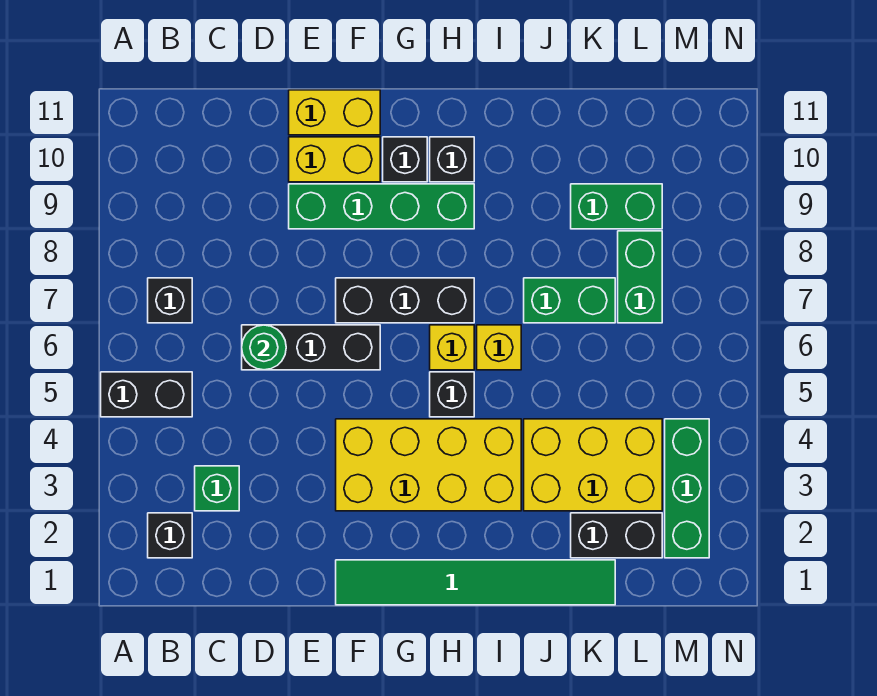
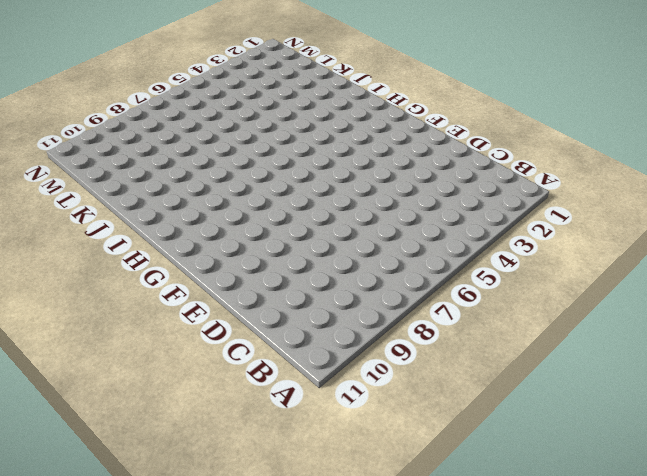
none -> black brick A5:B5 level 1
none -> black brick B2 level 1
none -> black brick B7 level 1

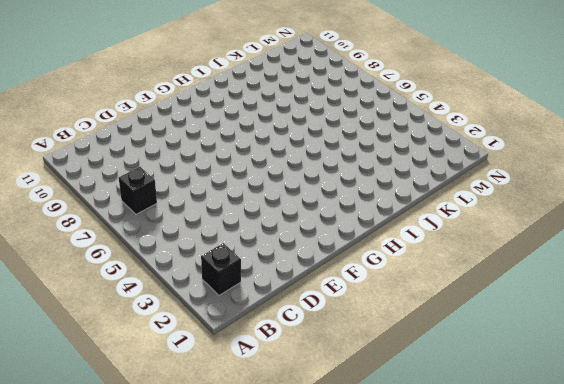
none -> black brick A5:B5 level 1
none -> green brick C3 level 1
none -> black brick D6:F6 level 1

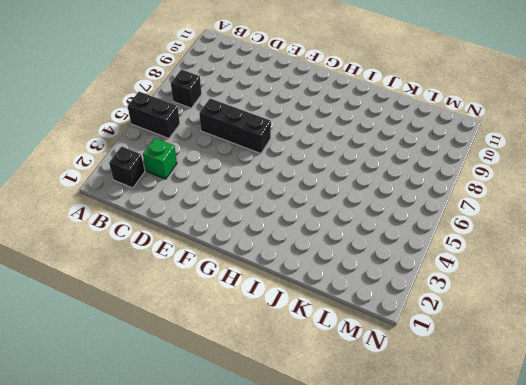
none -> green brick E9:H9 level 1
none -> yellow brick E10:F10 level 1
none -> yellow brick E11:F11 level 1

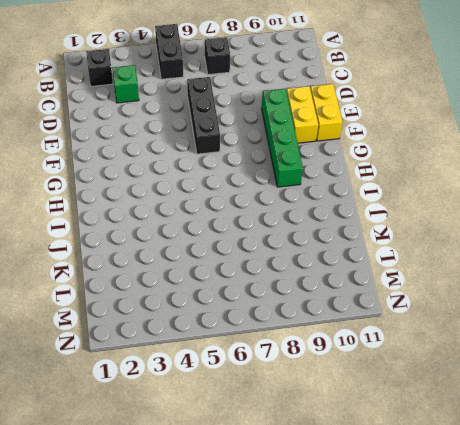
none -> green tile F1:K1 level 1
none -> yellow brick F3:I4 level 1
none -> black brick F7:H7 level 1

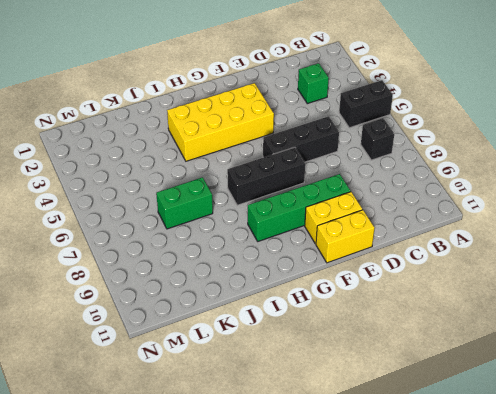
none -> black brick B2 level 1
none -> green tile F1:K1 level 1
none -> black brick G10 level 1

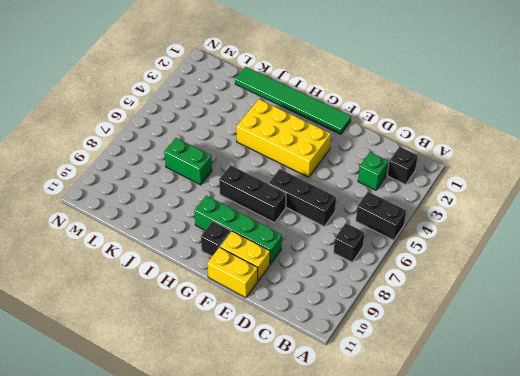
none -> black brick H5 level 1
none -> yellow brick H6 level 1
none -> black brick H10 level 1

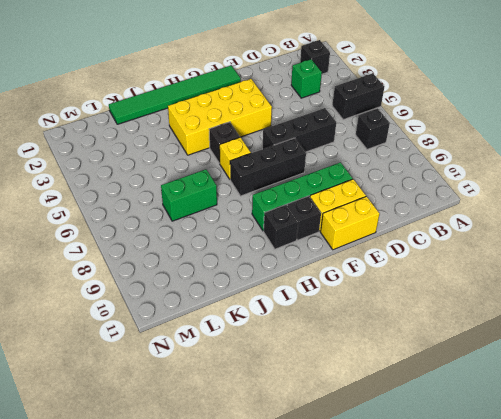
none -> yellow brick I6 level 1
none -> yellow brick J3:L4 level 1
none -> black brick K2:L2 level 1

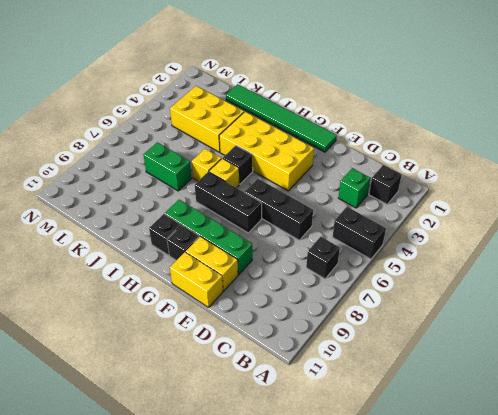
none -> black brick K2:L2 level 1
none -> green brick K9:L9 level 1
none -> green brick L7:L8 level 1

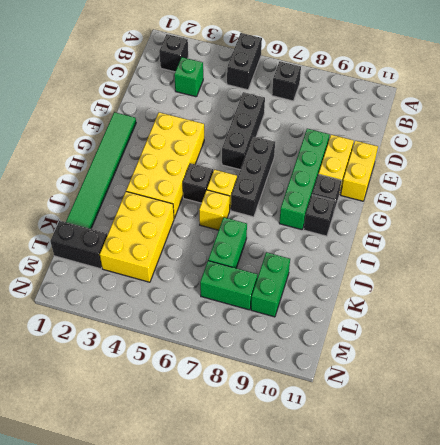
black brick L1:L2 level 1 -> black brick K2:L2 level 1
none -> green brick M2:M4 level 1
none -> green round brick D6 level 2

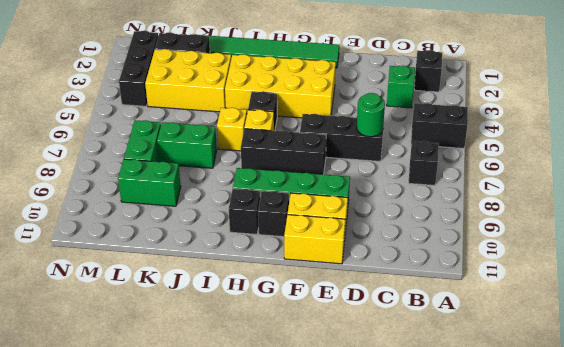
black brick M2:M4 level 1 -> green brick M2:M4 level 1

